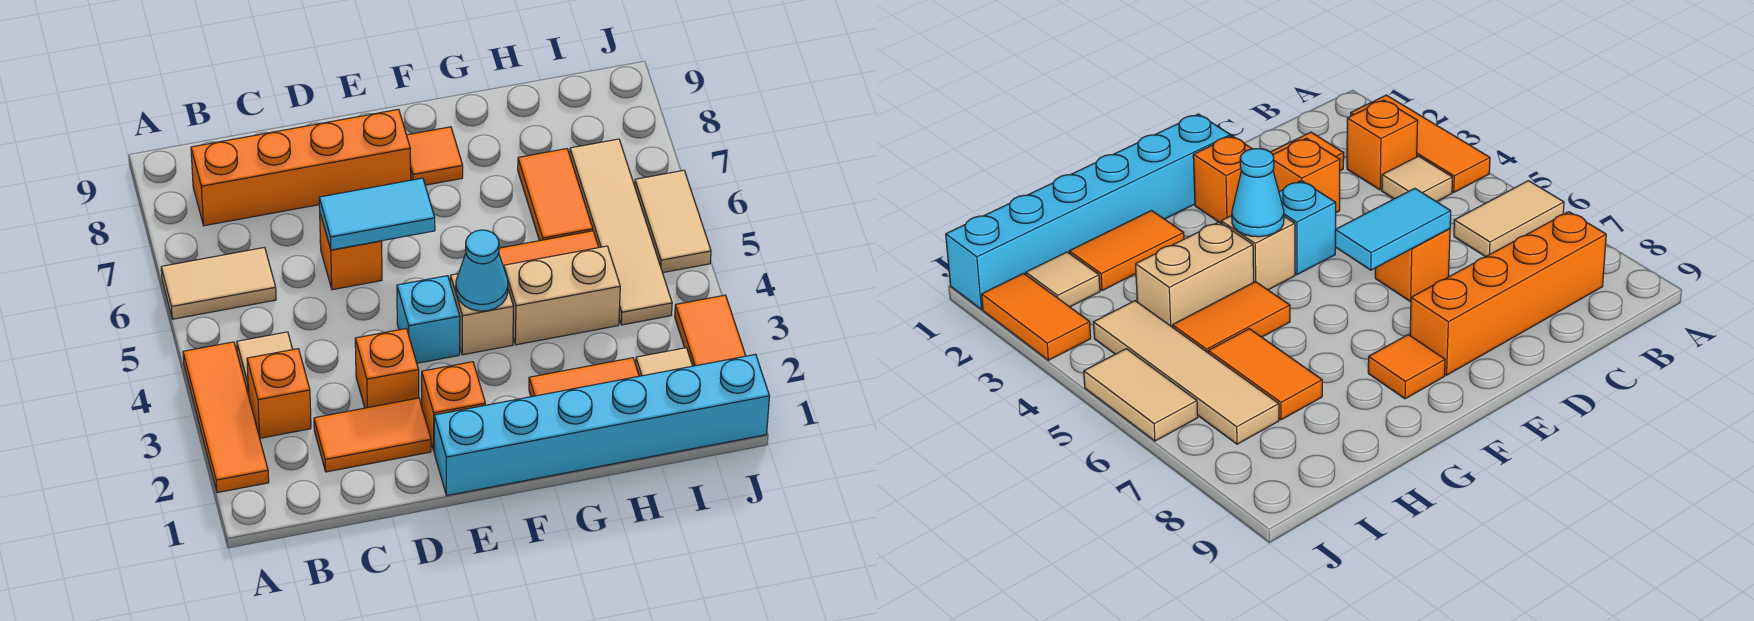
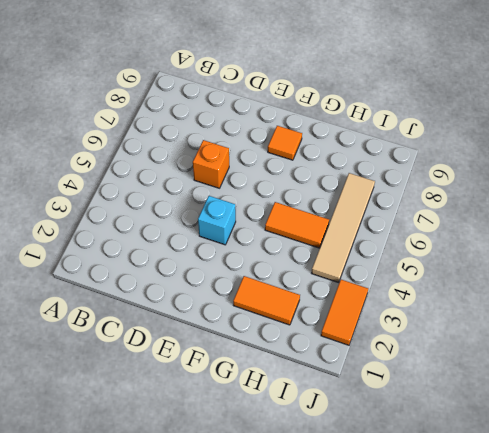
none -> orange tile A2:A4 level 1
none -> tan tile A6:B6 level 1
none -> orange brick B3 level 1

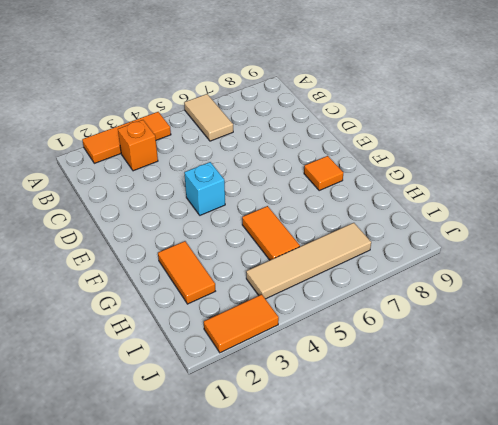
none -> tan tile B4 level 1
none -> orange brick B8:E8 level 1
none -> orange tile C2:D2 level 1

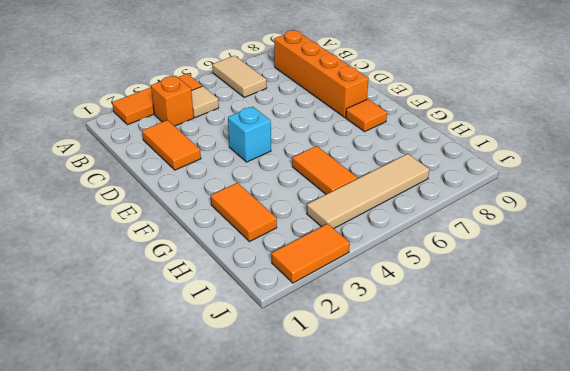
none -> orange brick D3 level 1
none -> orange brick D6 level 1
none -> cyan brick E1:J1 level 1

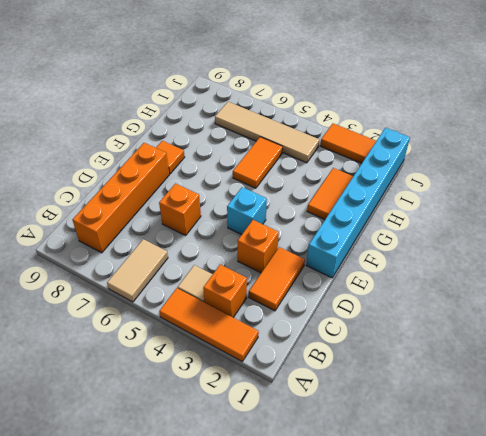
none -> orange brick E2 level 1
none -> tan brick F4 level 1
none -> tan brick G4:H4 level 1

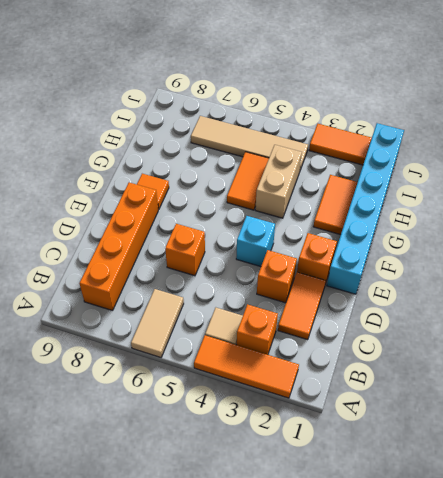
none -> tan brick F4 level 1
none -> orange tile H6:H7 level 1
none -> tan tile I2 level 1

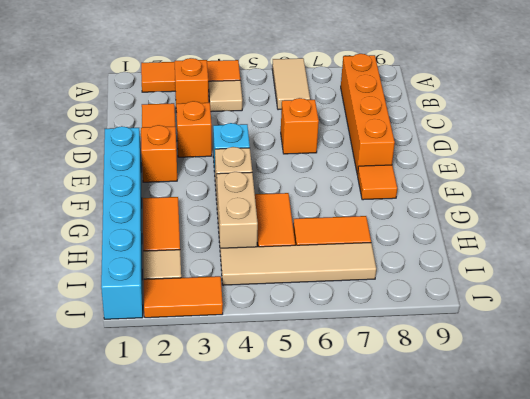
none -> tan tile J5:J6 level 1
none -> cyan tile D6:E6 level 2
none -> cyan cone F4 level 2

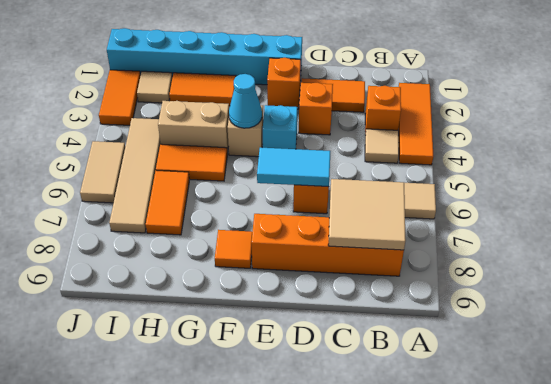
tan tile B7:C8 level 2 -> none

